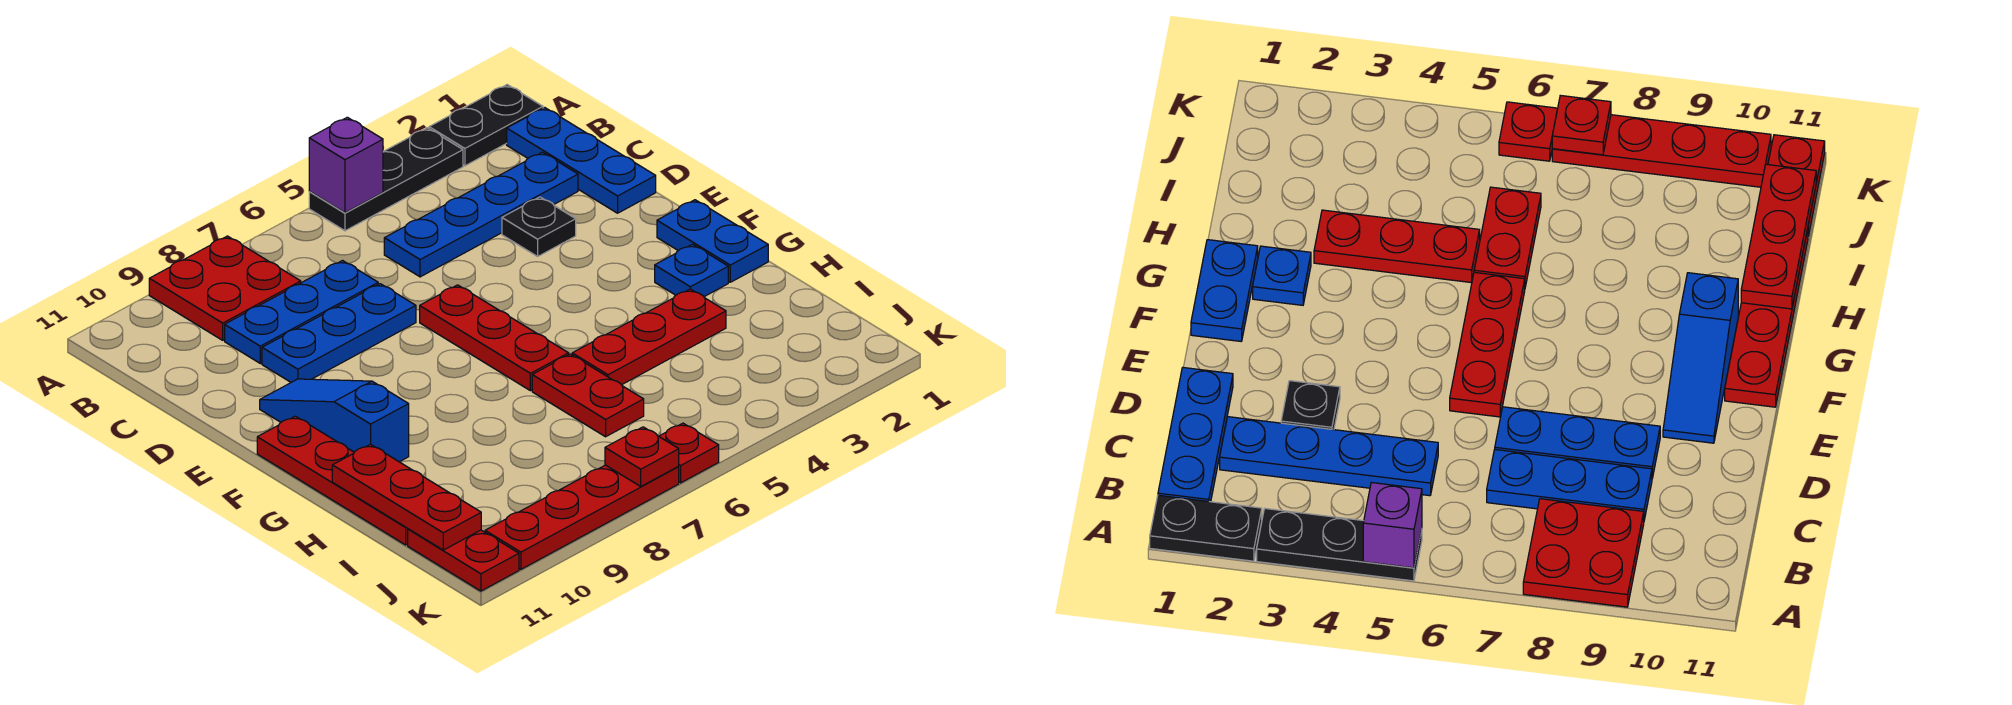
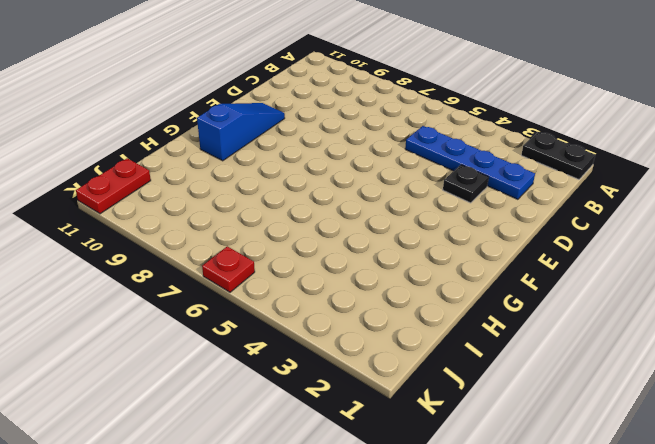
none -> black plate A3:A5 level 1
none -> red plate A8:B9 level 1
none -> blue plate B1:D1 level 1

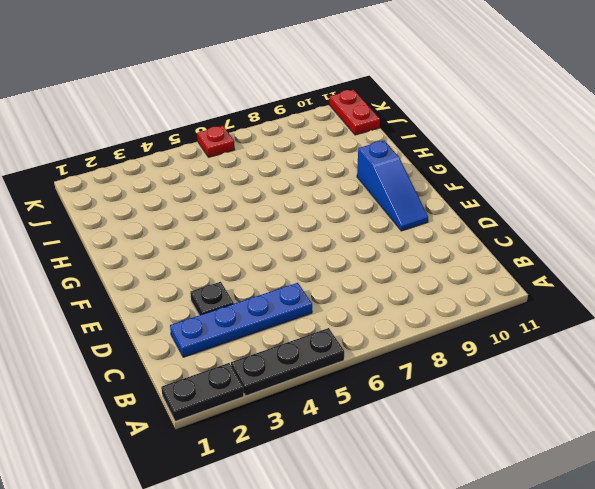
none -> red plate A8:B9 level 1
none -> blue plate B1:D1 level 1
none -> blue plate C7:C9 level 1

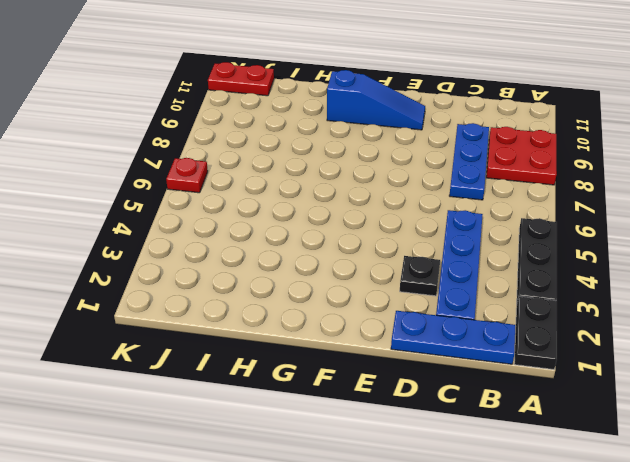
none -> blue plate D7:D9 level 1
none -> red plate E6:G6 level 1
none -> blue plate F1:G1 level 1

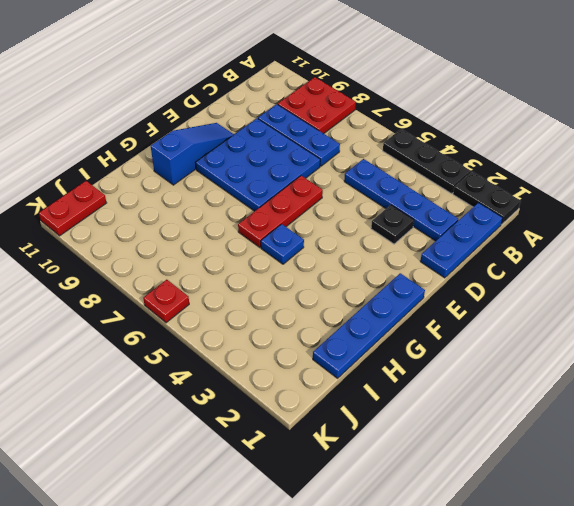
blue plate D7:F9 level 1 -> blue plate D7:D9 level 1
blue plate F1:I1 level 1 -> blue plate F1:G1 level 1
blue plate G5 level 1 -> blue plate G2 level 1
none -> red plate F11:I11 level 1
none -> red plate H3:H5 level 1
none -> red plate H6:I6 level 1

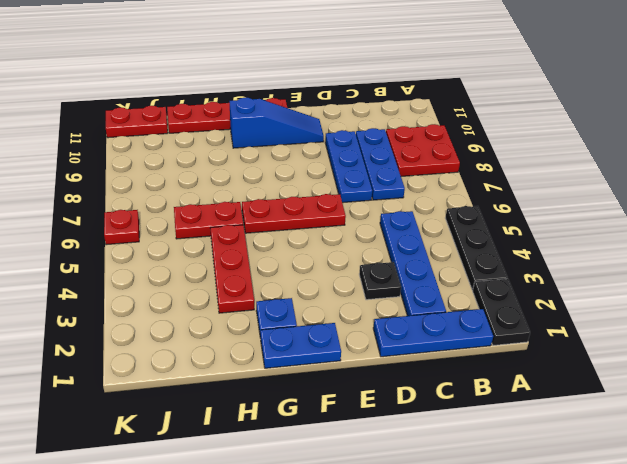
none -> red plate K7:K10 level 1
none -> purple brick A5 level 2
none -> red plate H11:J11 level 2

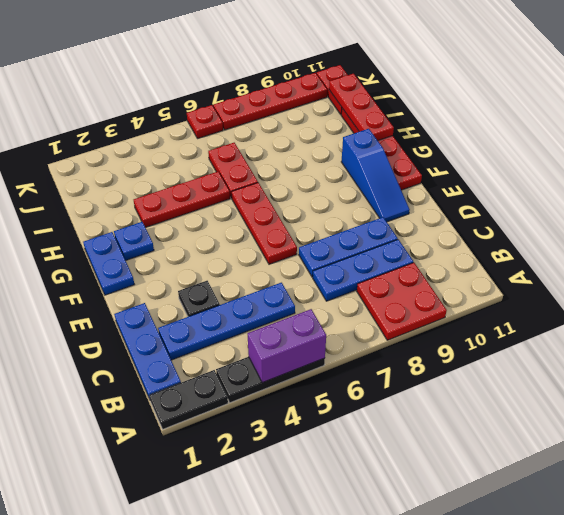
purple brick A4:A5 level 2 -> purple brick A5 level 2
none -> red plate K7 level 2

